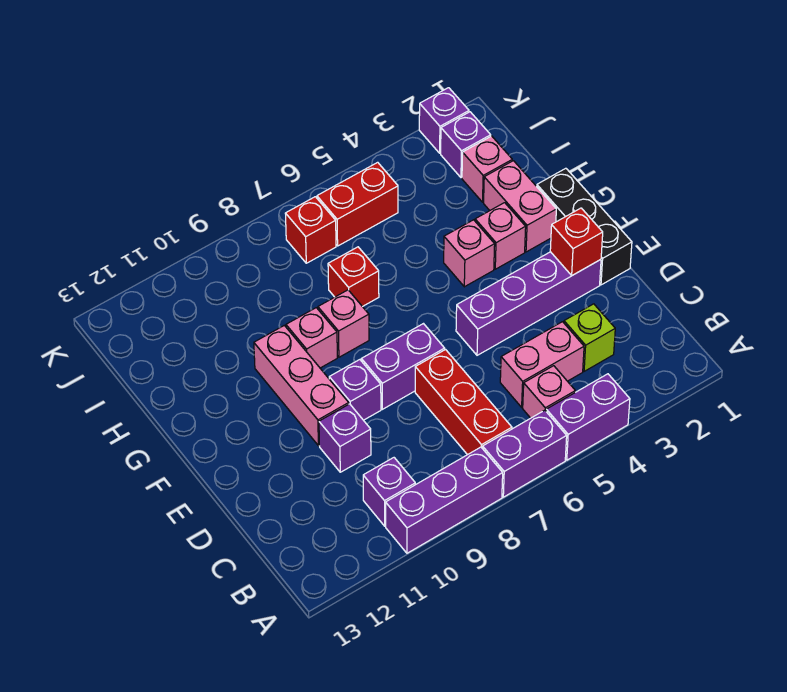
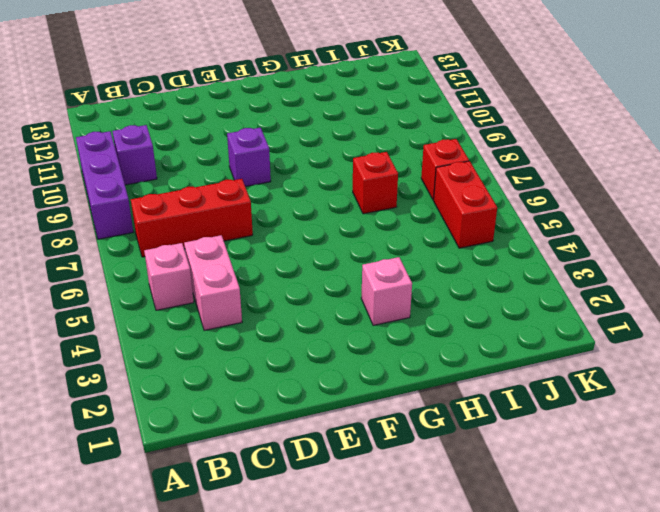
none -> purple brick A4:A5 level 1
none -> purple brick A6:A7 level 1
none -> lime brick C3 level 1

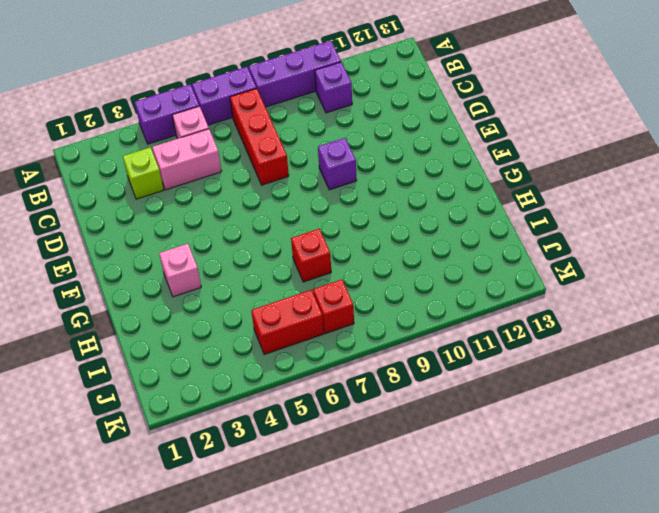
none -> purple brick D10 level 1
none -> black brick E1:G1 level 1
none -> purple brick E2:E5 level 1

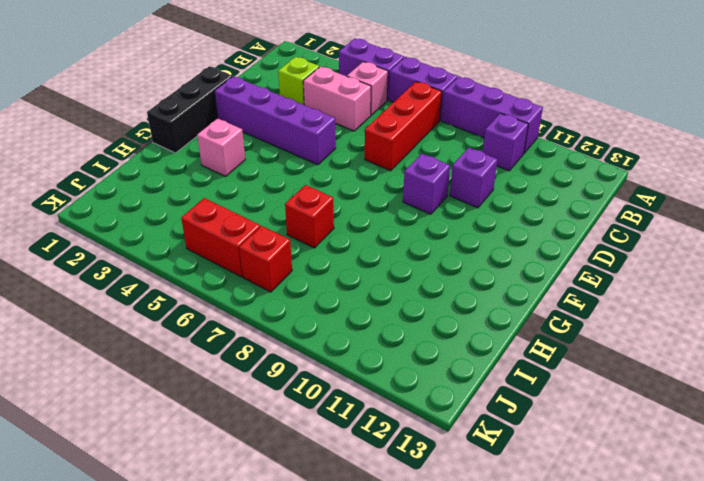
none -> purple brick E7:E8 level 1
none -> pink brick E10:G10 level 1
none -> pink brick G2:H2 level 1

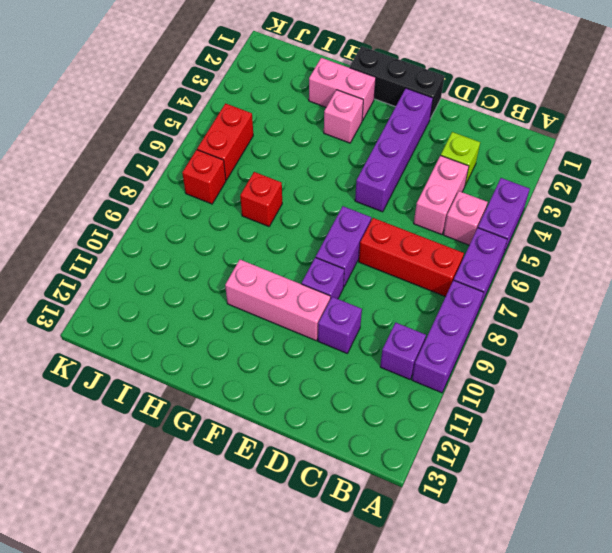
none -> pink brick G4 level 1
none -> pink brick G8 level 1
none -> pink brick G9 level 1

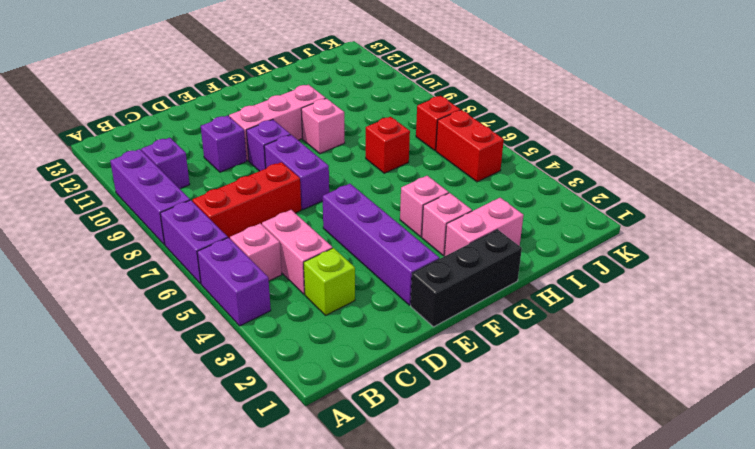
none -> pink brick G8 level 1
none -> pink brick I2 level 1
none -> purple brick J2 level 1

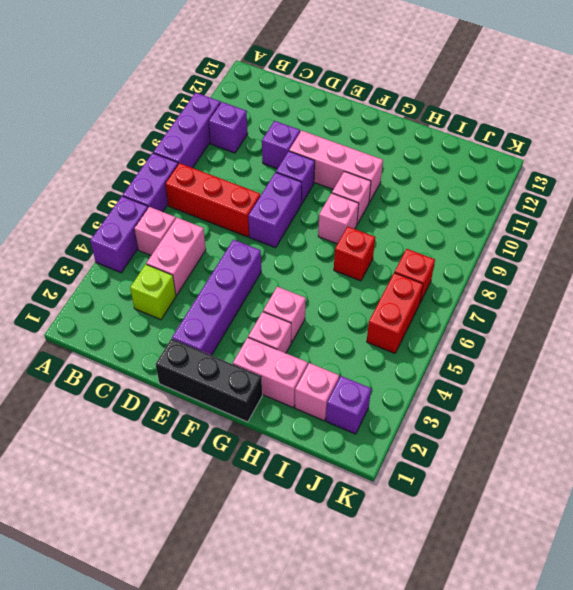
none -> purple brick K2 level 1
none -> red brick E2 level 2

